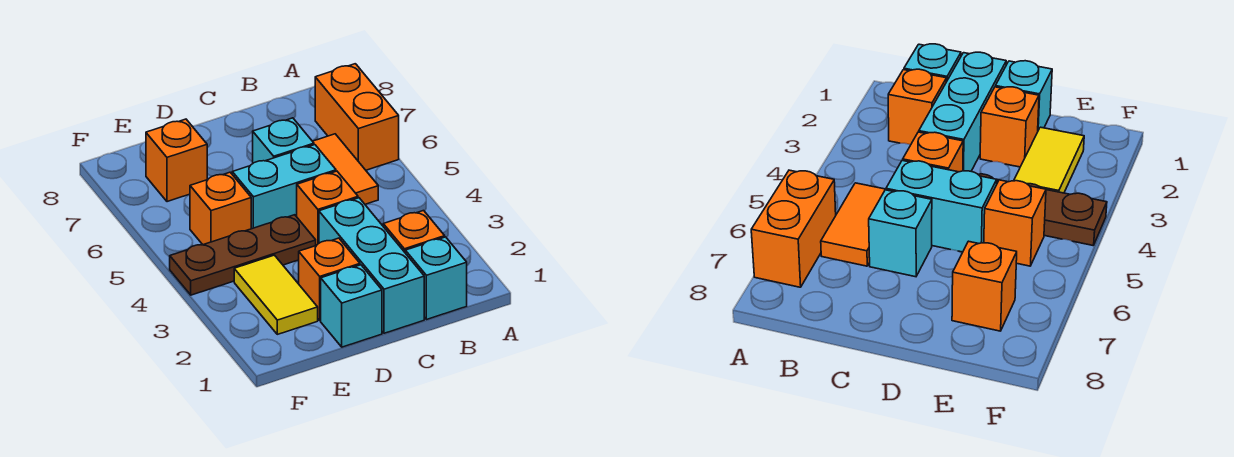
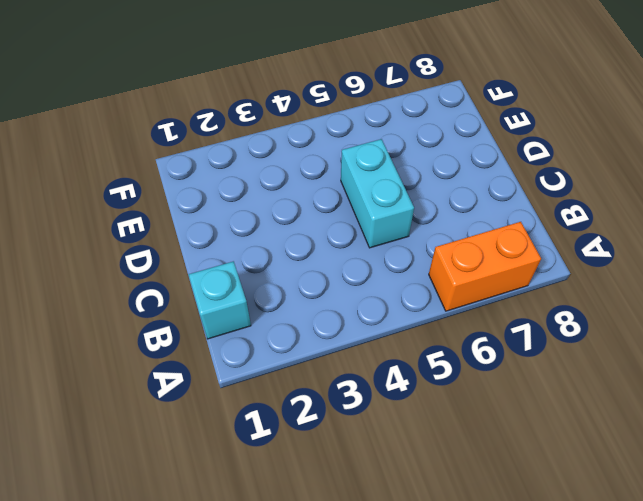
none -> orange brick B2 level 1
none -> orange tile B5:B6 level 1
none -> cyan brick C1:C3 level 1

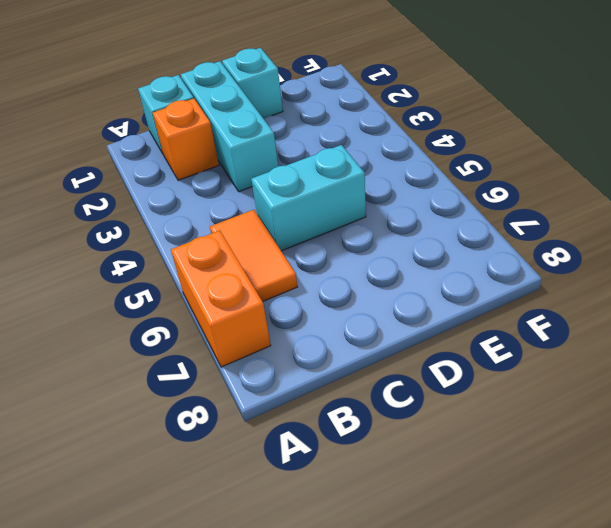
none -> orange brick C4 level 1
none -> cyan brick C6 level 1
none -> orange brick D2 level 1

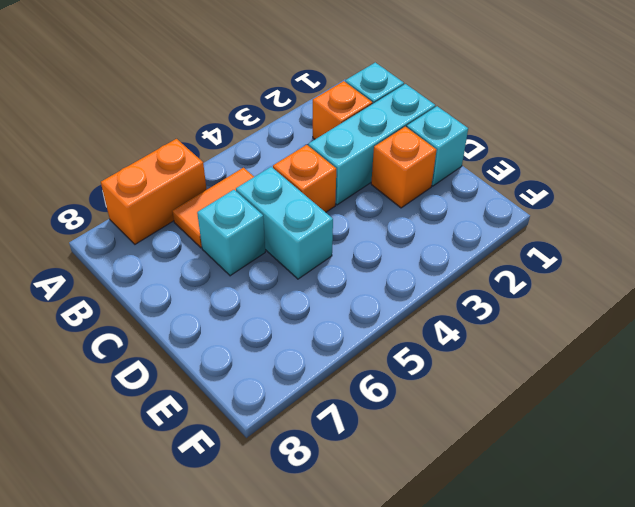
none -> brown plate D4:F4 level 1
none -> yellow tile E2:E3 level 1
none -> orange brick E5 level 1

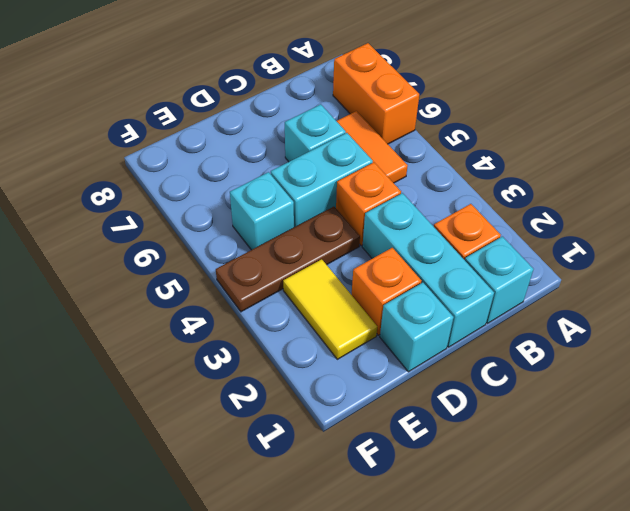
cyan brick E5 level 1 -> orange brick E5 level 1
none -> orange brick E7 level 1

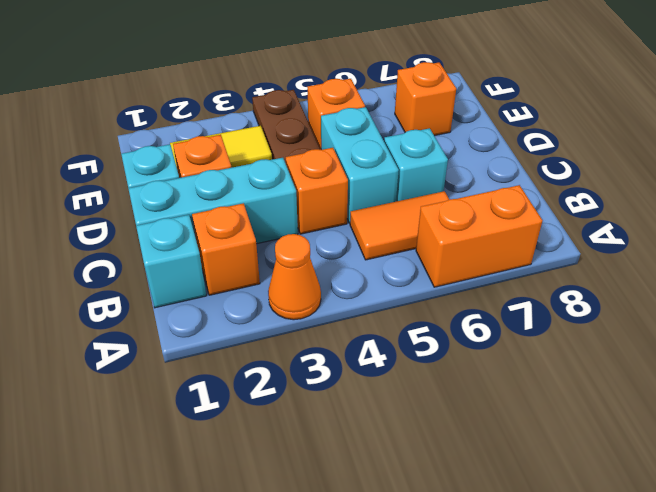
orange cone A3 level 1 -> none

